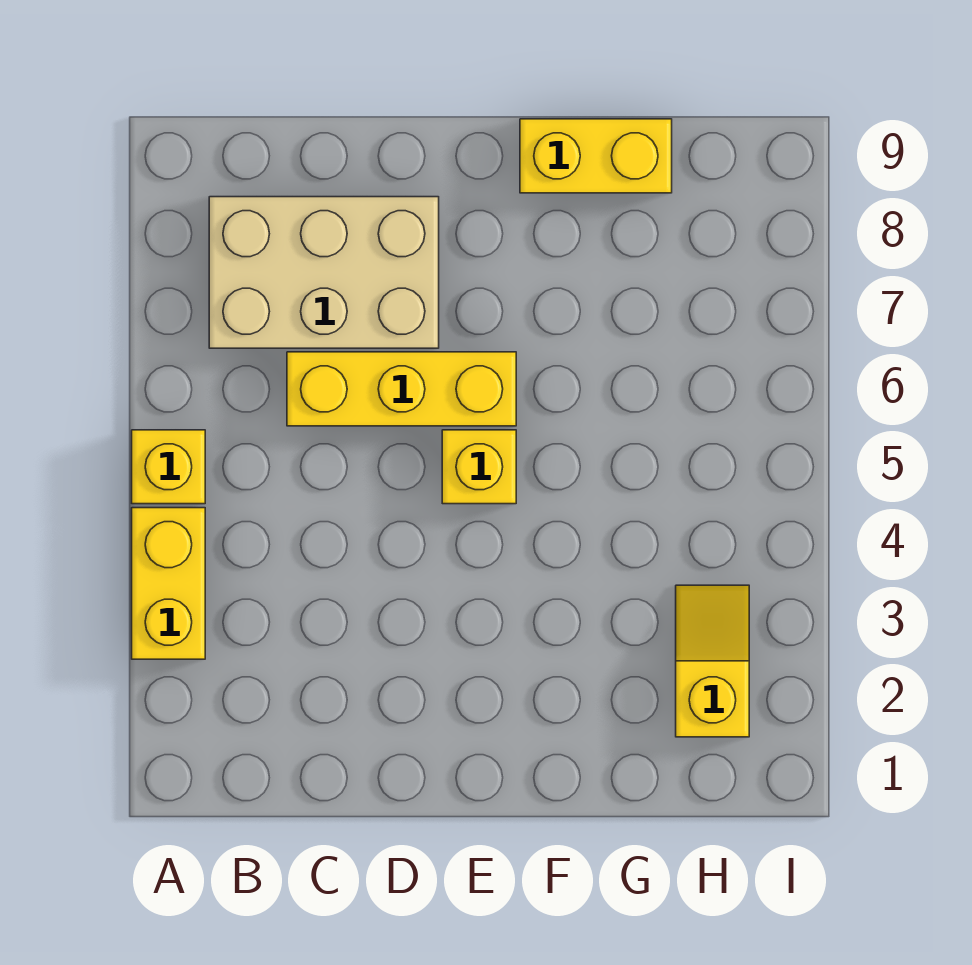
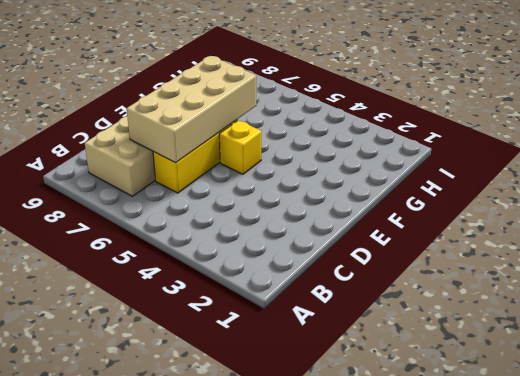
tan brick C6:F7 level 2 -> none
none -> yellow brick A3:A4 level 1
none -> yellow brick A5 level 1

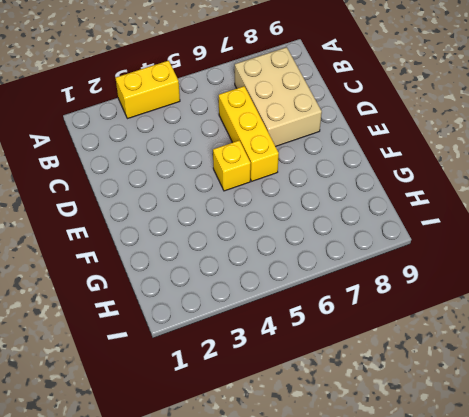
none -> yellow brick A5 level 1
none -> yellow brick F9:G9 level 1

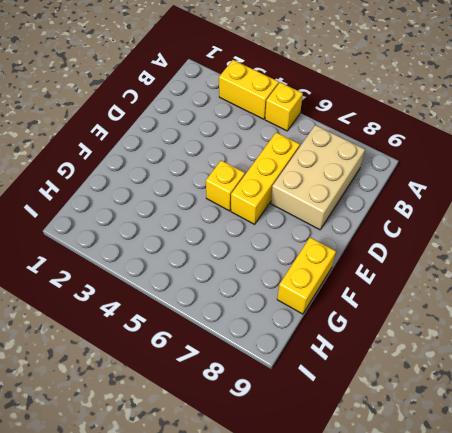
none -> yellow slope H2:H3 level 1 top 2

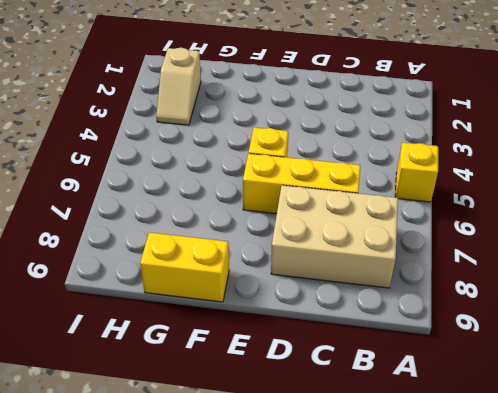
tan slope H2:H3 level 1 top 2 -> yellow slope H2:H3 level 1 top 2
none -> yellow brick A3:A4 level 1

